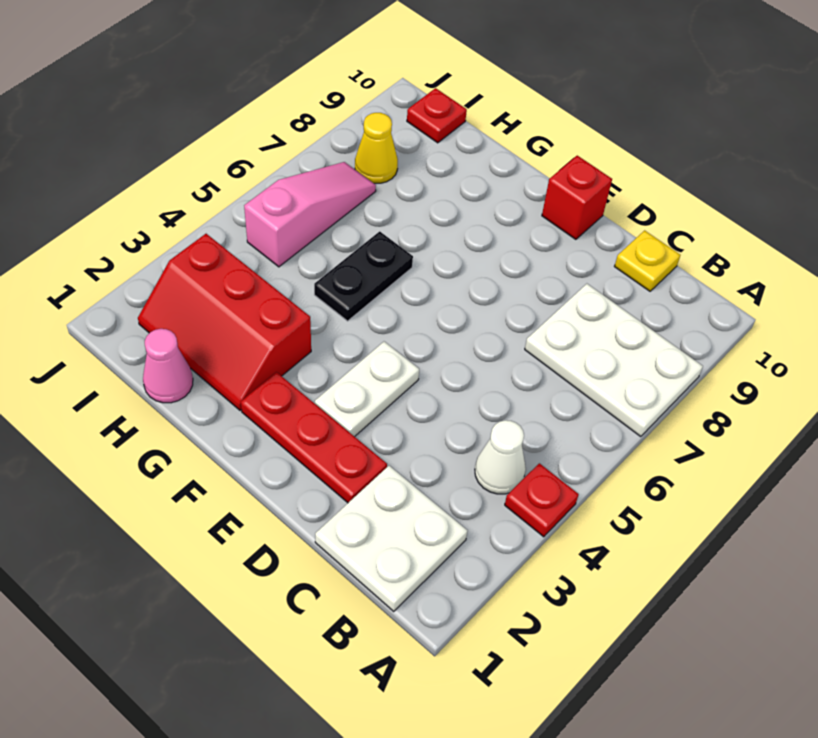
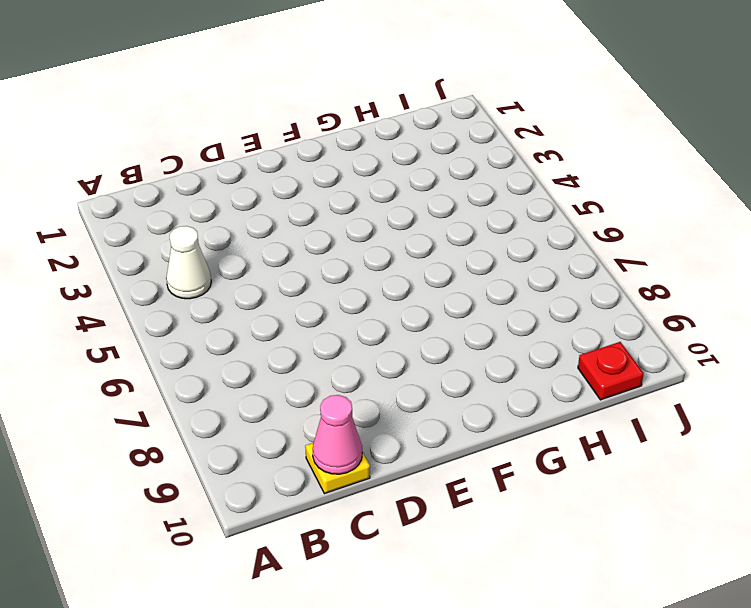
pink cone C10 level 2 -> pink cone H1 level 1
none -> red plate A4 level 1
none -> white plate A7:C8 level 1
none -> white plate B1:C2 level 1

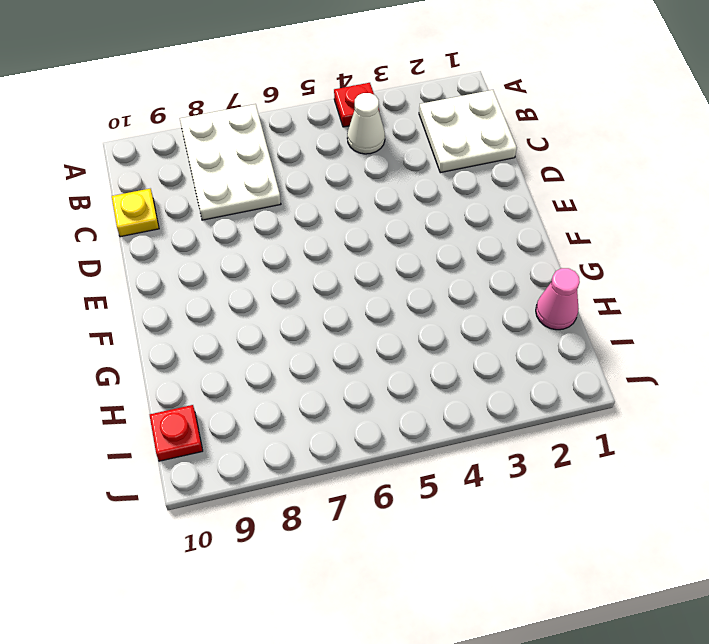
none -> red plate D2:F2 level 1
none -> white plate E3:E4 level 1
none -> red brick E10 level 1

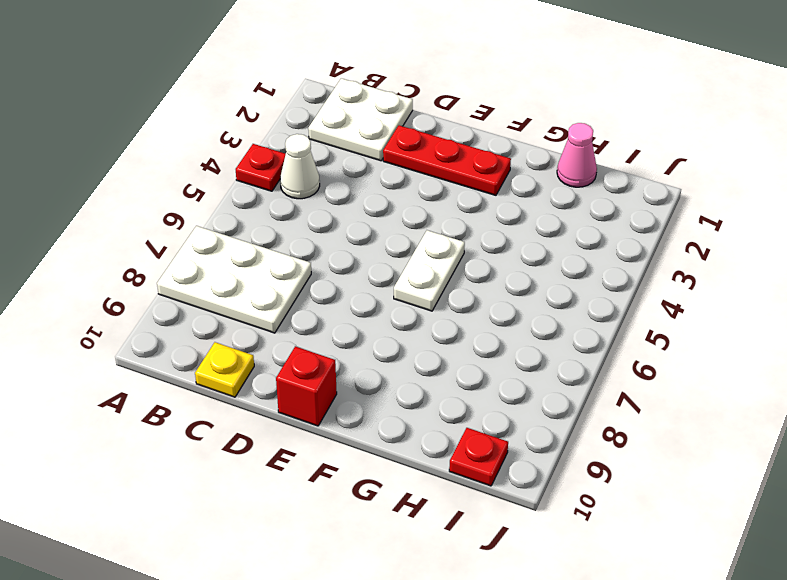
white plate F5:F6 level 1 -> white plate E3:E4 level 1
none -> red slope G2:I3 level 1 top 3
none -> black plate G5:G6 level 1
none -> pink slope I5:I7 level 1 top 5

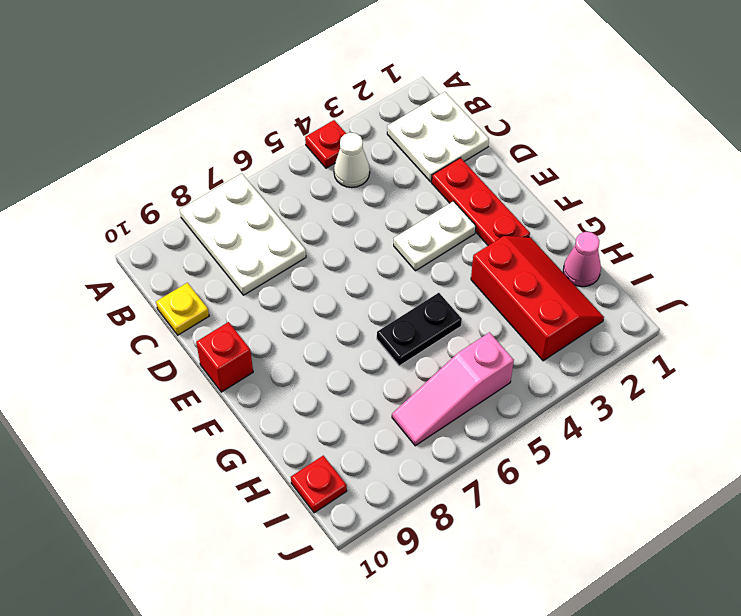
none -> yellow cone I8 level 1

